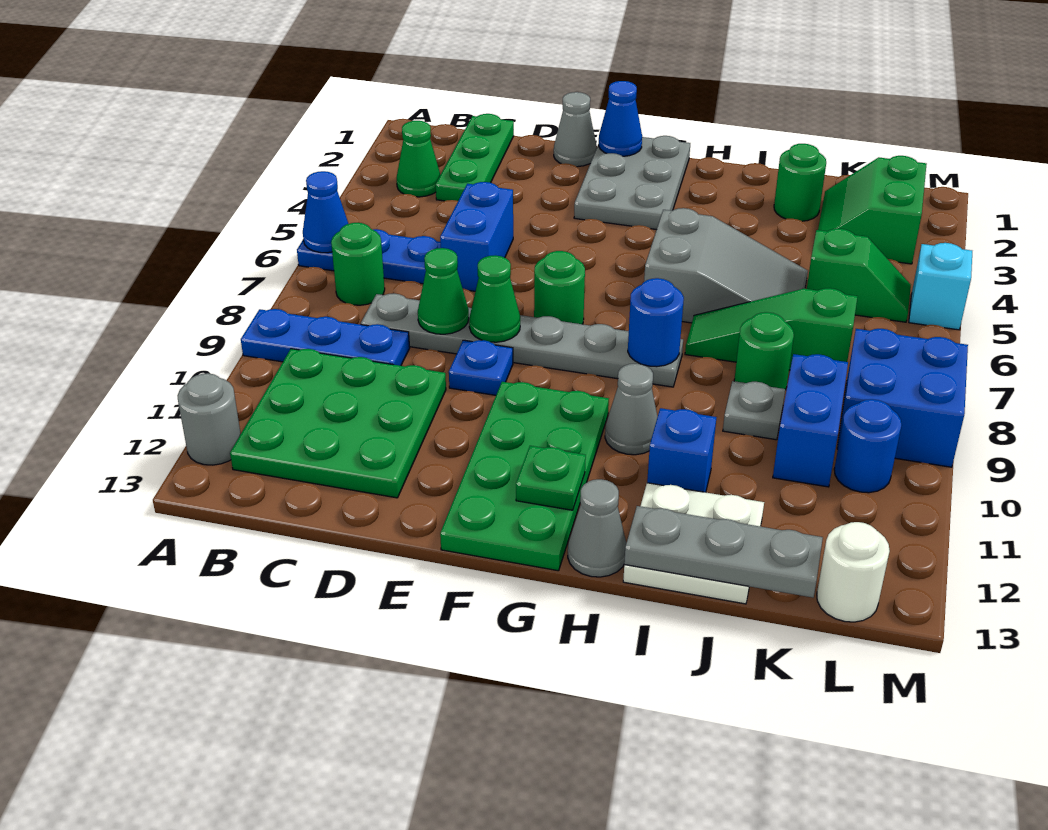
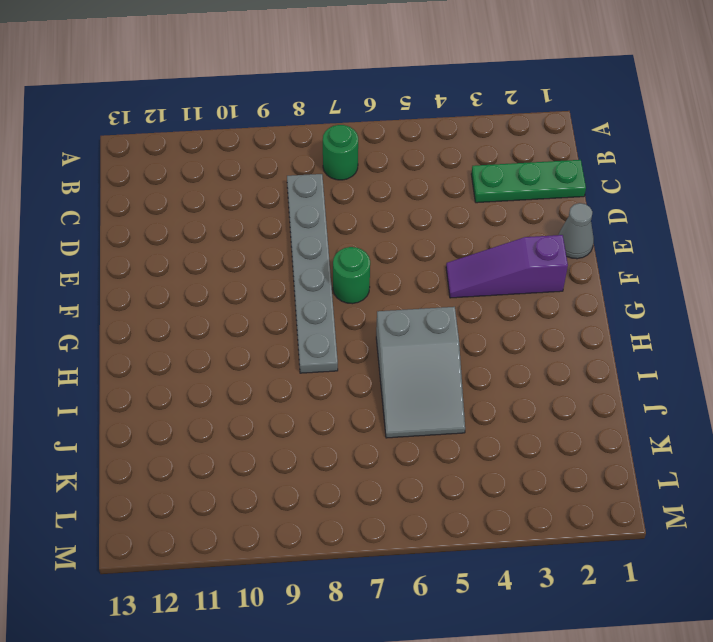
purple slope F2:F4 level 1 top 2 -> grey plate F1:G3 level 1
none -> blue plate A6:C6 level 1
none -> blue plate A9:C9 level 1
none -> grey round brick A12 level 1
none -> green cone B3 level 1

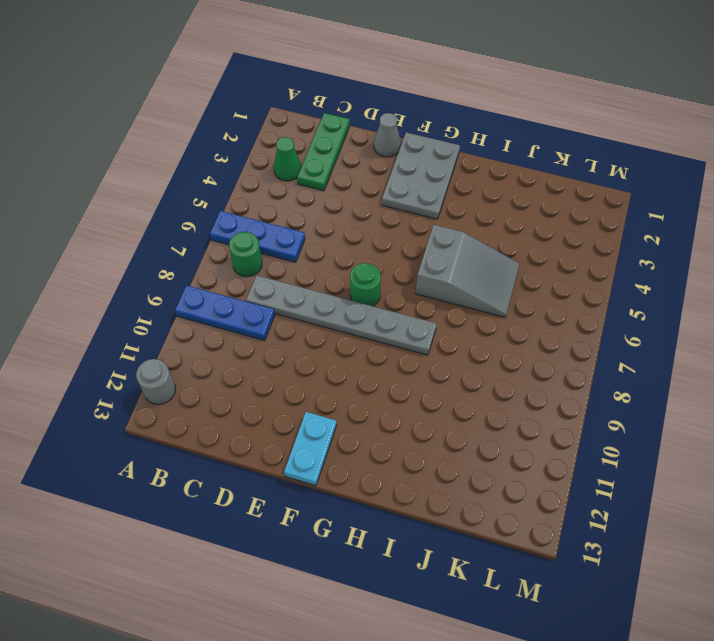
cyan plate F12:F13 level 1 -> green plate F10:G13 level 1
none -> green plate B10:D12 level 1
none -> blue brick D5:D6 level 1
none -> blue plate E9 level 1
none -> grey cone H10 level 1

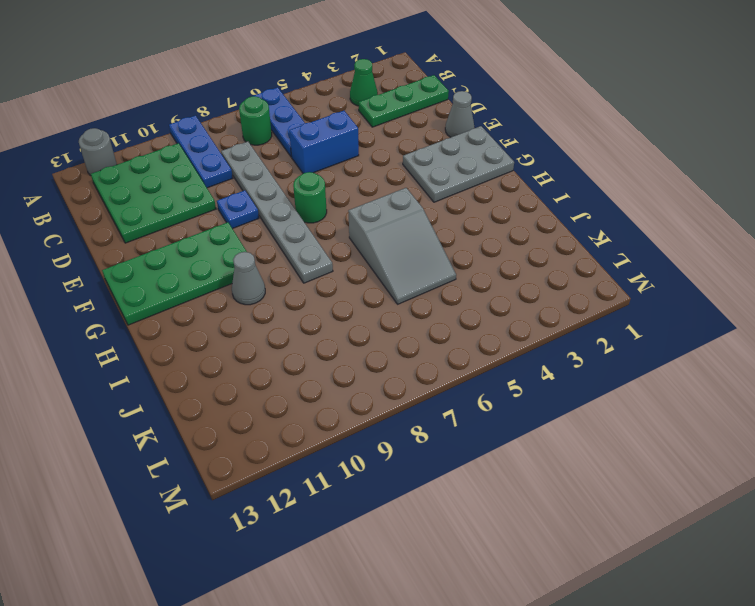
none -> grey cone H13 level 1
none -> green slope I7:K7 level 1 top K
none -> blue brick I11 level 1
none -> white plate I12:J13 level 1

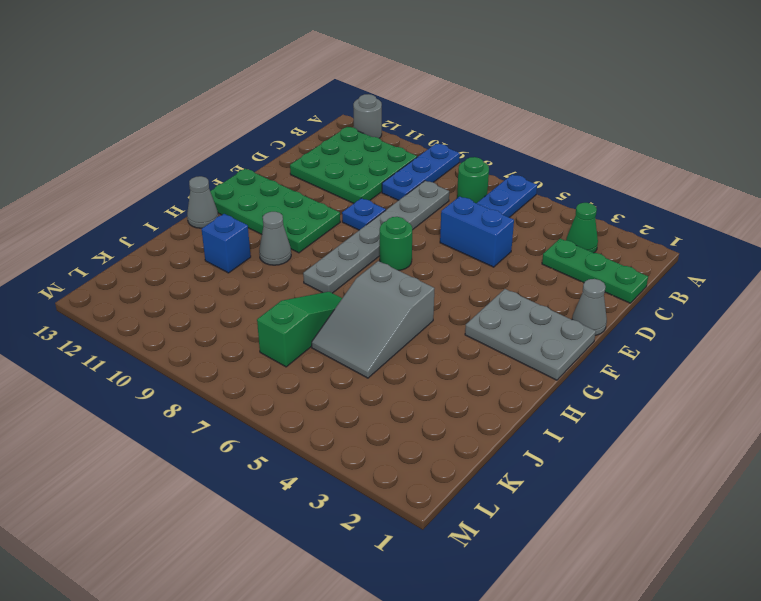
none -> white plate I12:J13 level 1
none -> green round brick J2 level 1
none -> green round brick J8 level 1
none -> grey plate J9 level 1

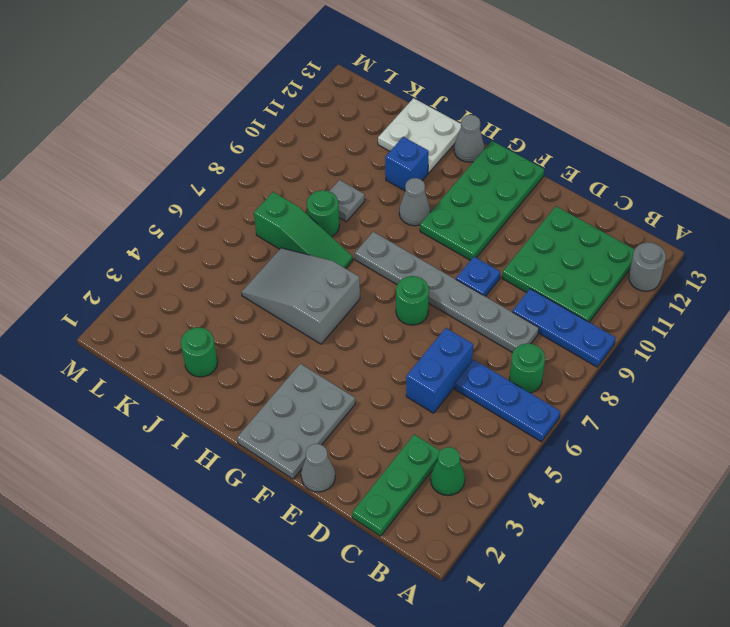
none -> green slope K2:L3 level 1 top L
none -> green slope K5:L5 level 1 top K
none -> blue brick K9:K10 level 1
none -> blue brick L8:M9 level 1

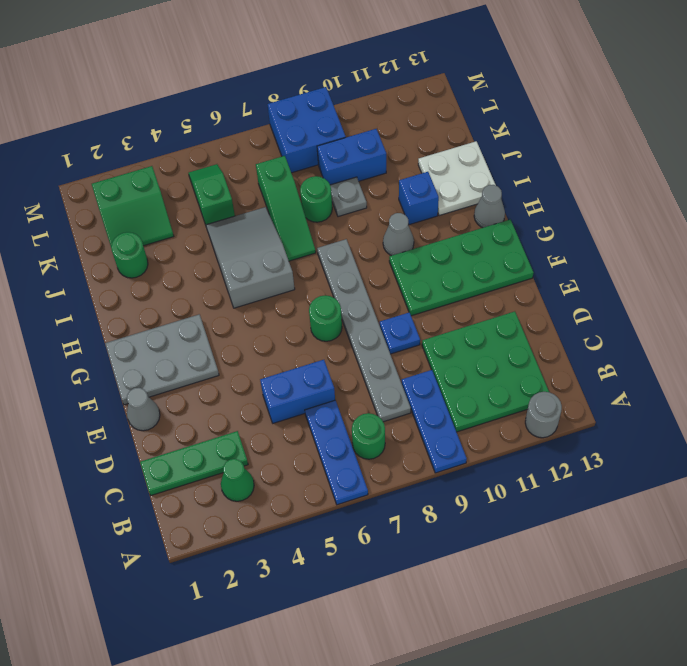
none -> blue round brick L10 level 1
none -> white round brick L13 level 1
none -> cyan brick M5 level 1
none -> blue cone A6 level 2

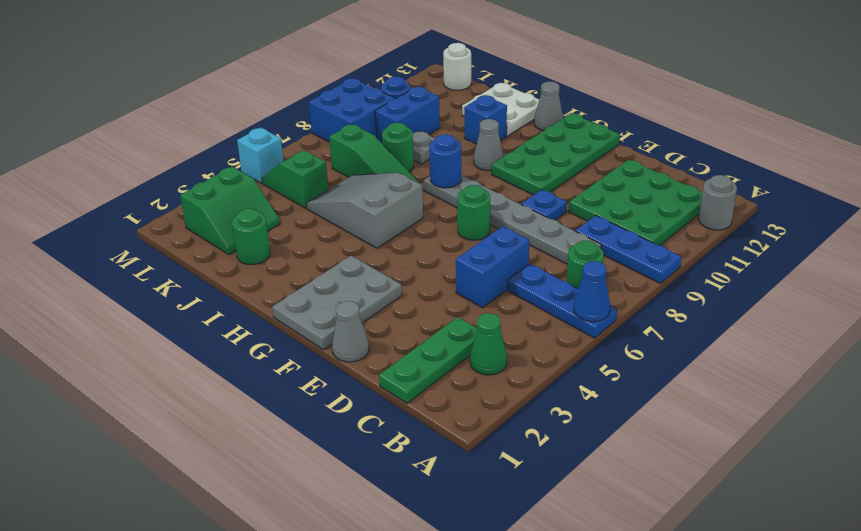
none -> green cone D8 level 2
none -> green cone E8 level 2
none -> blue cone F1 level 2
none -> green plate G12 level 2

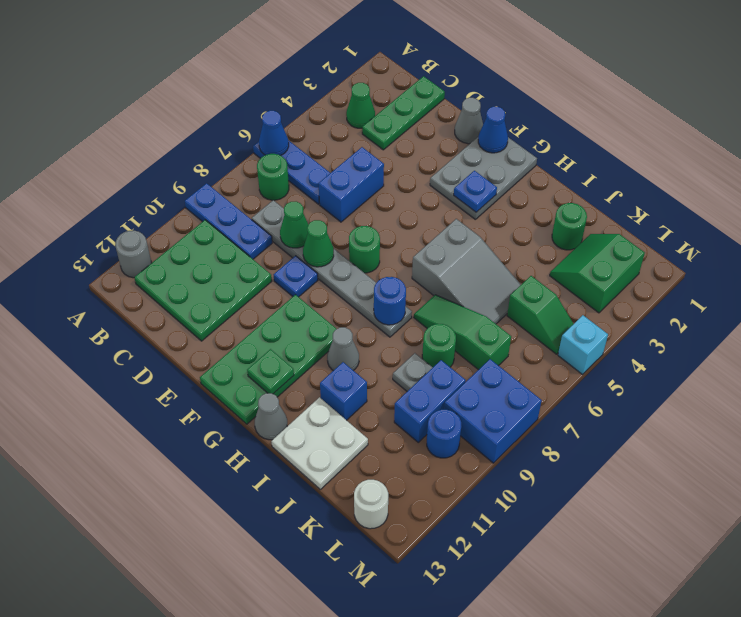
blue plate G3 level 2 -> none
none -> grey plate I13:K13 level 2

